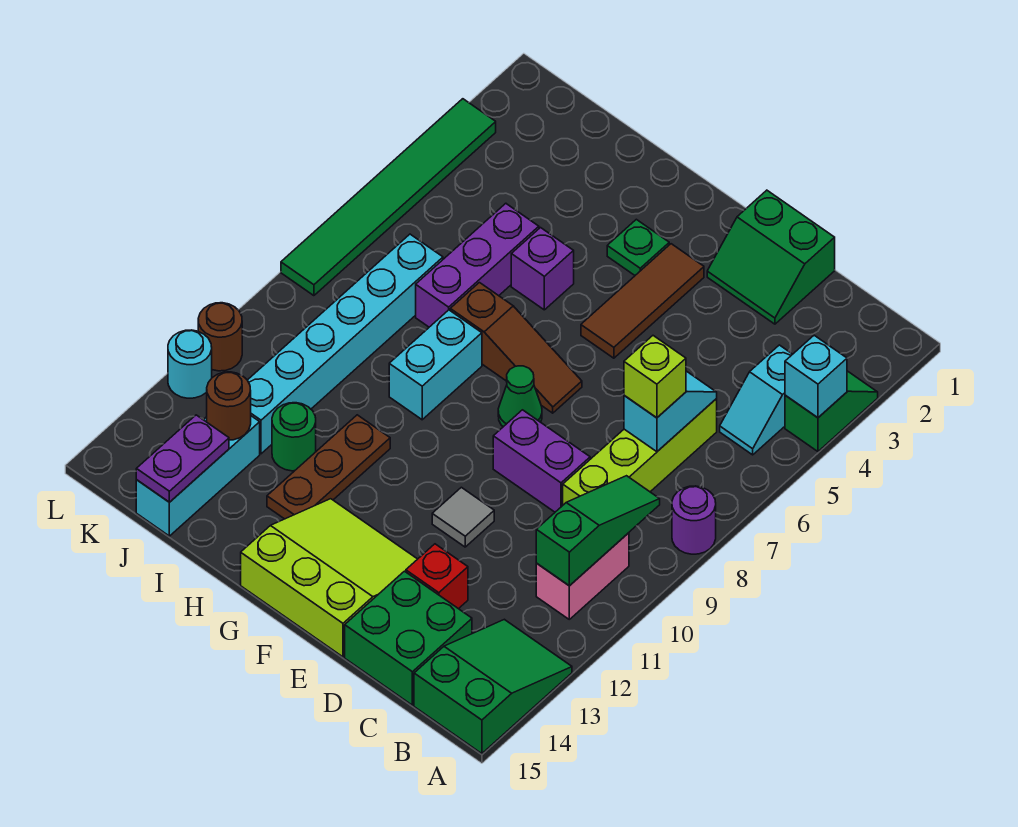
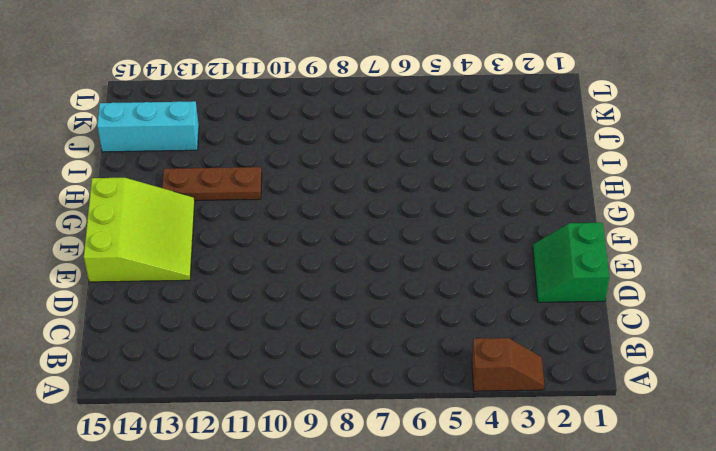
brown slope A3:A4 level 1 top 4 -> green slope A3:A4 level 1 top 4
none -> purple round brick A8 level 1
none -> green slope A13:B15 level 1 top 15
none -> cyan slope B4:B5 level 1 top 4
none -> pink brick B10:B11 level 1

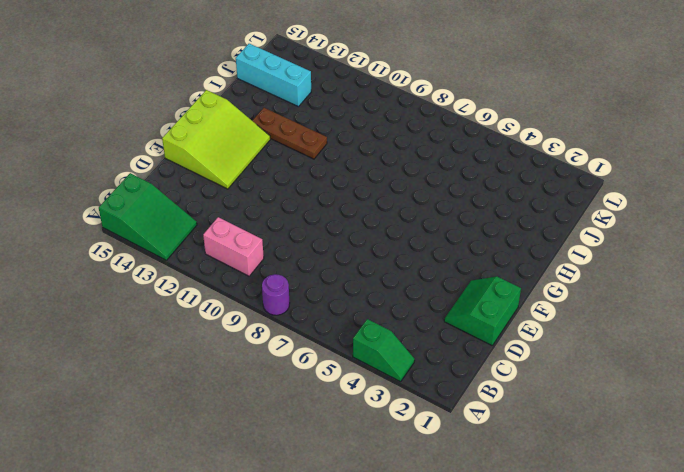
none -> cyan slope B4:B5 level 1 top 4
none -> lime brick C6:C9 level 1
none -> green brick C14:D15 level 1
none -> purple brick D9:E9 level 1

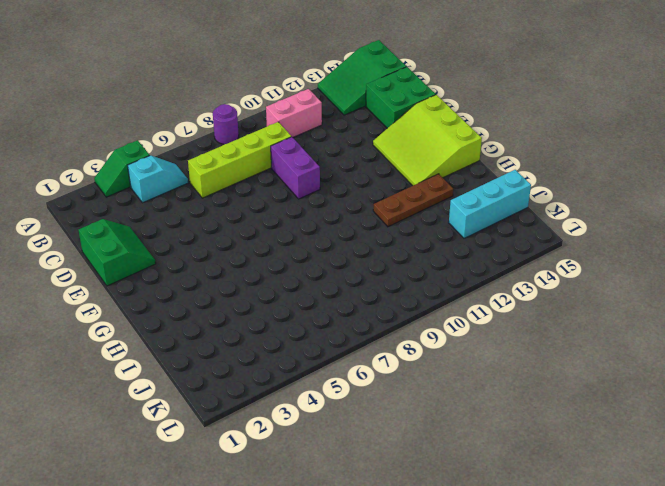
none -> red brick D13 level 1
none -> grey tile E11 level 1
none -> brown tile F3:F5 level 1
none -> brown slope F7:H7 level 1 top H

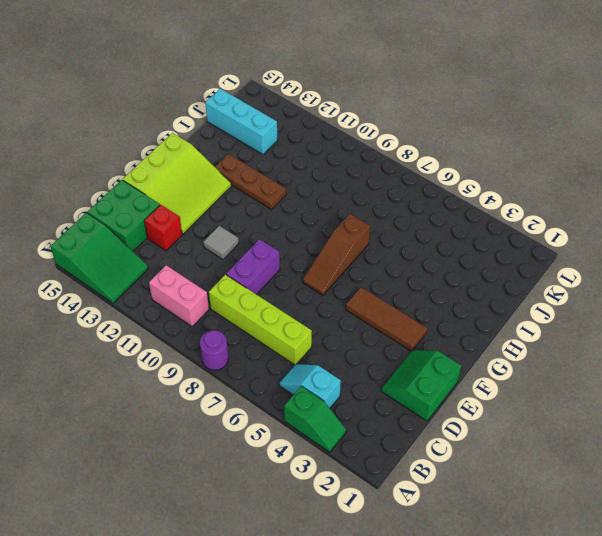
none -> green cone F8 level 1
none -> green plate G3 level 1
none -> purple brick H5 level 1
none -> cyan brick H8:H9 level 1

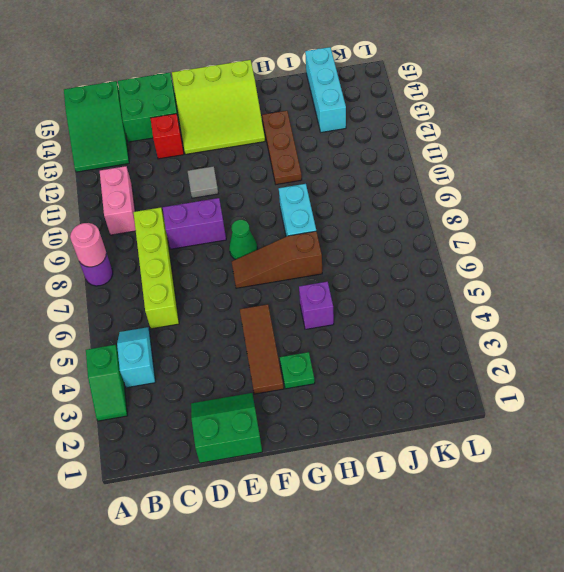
pink round brick A8 level 2 -> none
none -> purple brick I5:I7 level 1
none -> green round brick I12 level 1
none -> cyan brick J7:J12 level 1
none -> green tile L3:L8 level 1

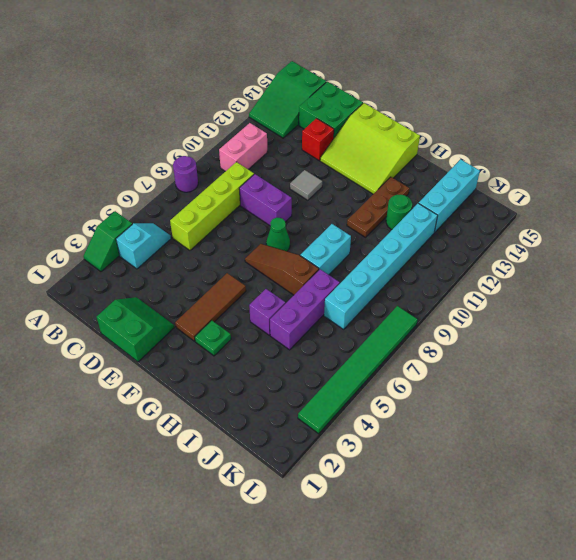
none -> brown round brick L11 level 1
none -> cyan round brick L12 level 1
none -> cyan brick A4 level 2
none -> green slope B9:B11 level 2 top 11

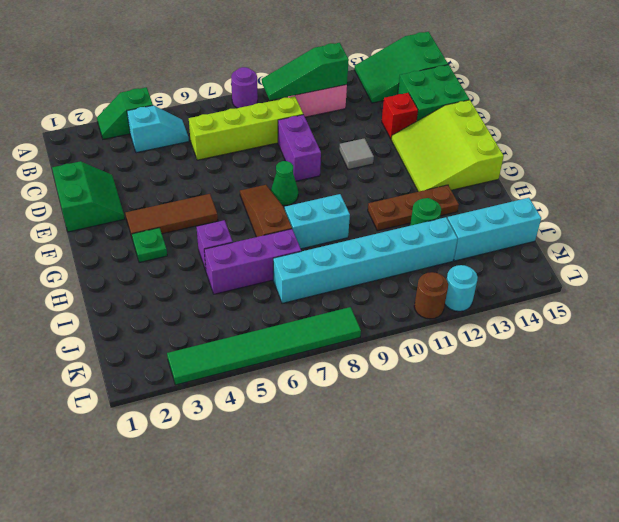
none -> cyan brick A4 level 2
none -> cyan slope C6:C7 level 2 top 7
none -> brown round brick J13 level 2
none -> purple plate J14:J15 level 2

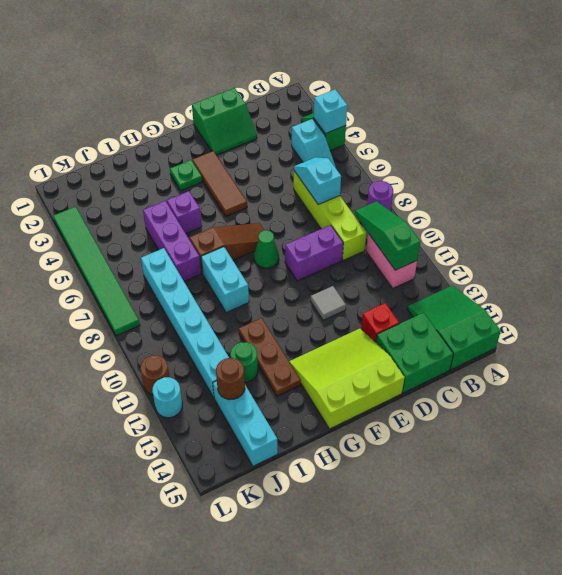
none -> purple plate J14:J15 level 2
none -> lime brick C7 level 3

